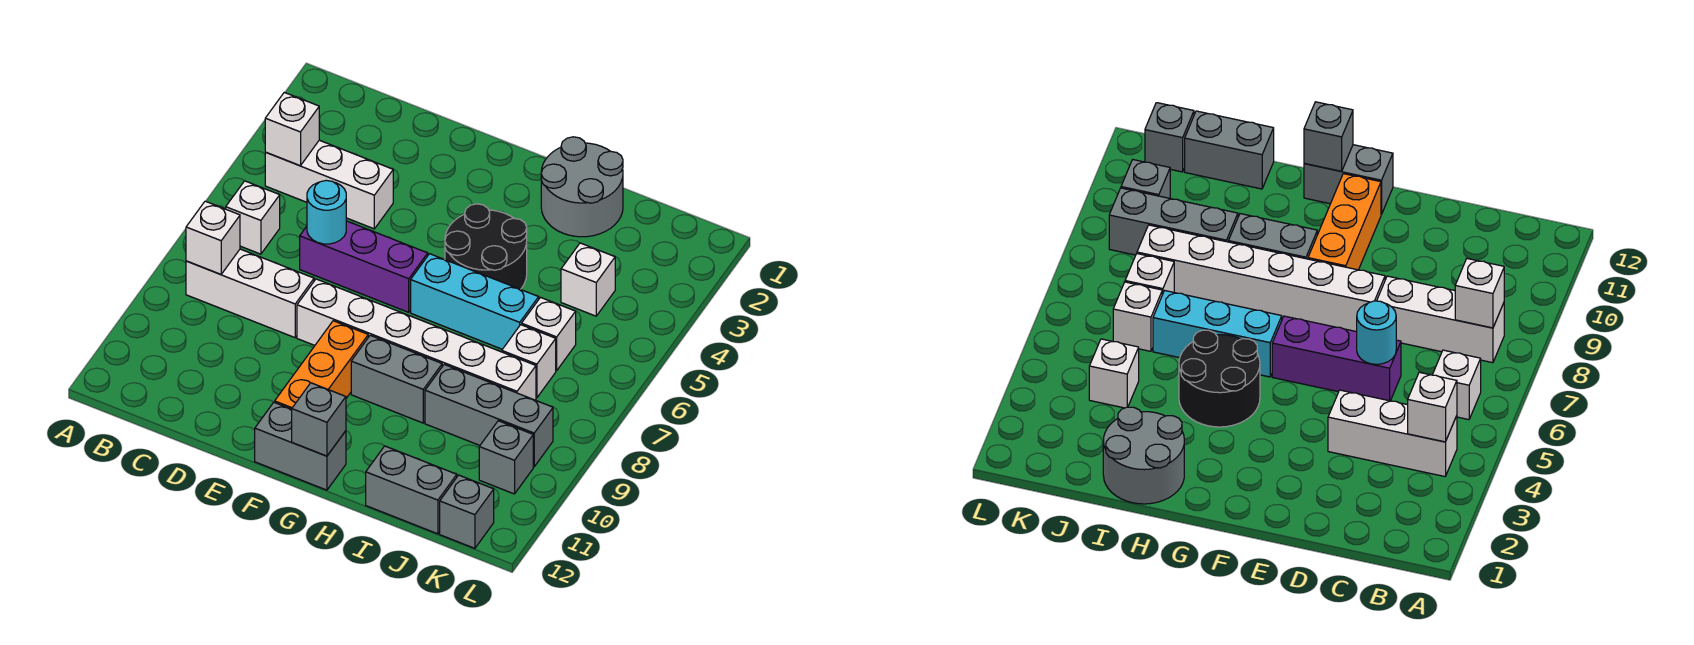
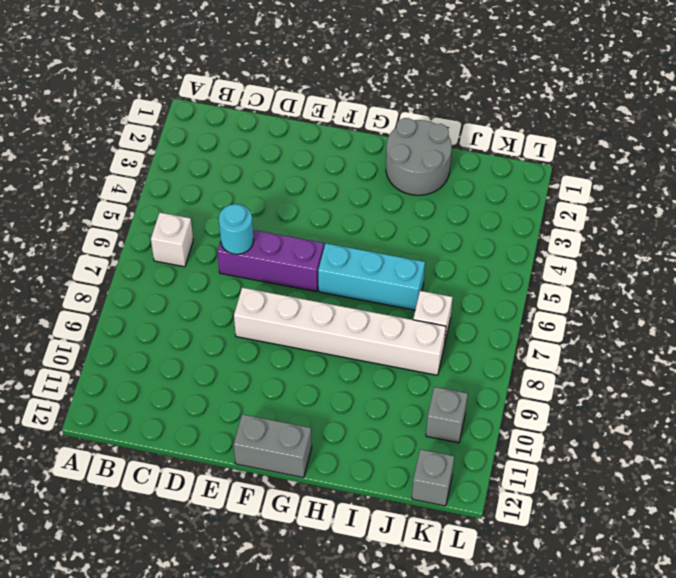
none -> white brick B4:D4 level 1
none -> white brick B8:D8 level 1
none -> orange brick F9:F11 level 1

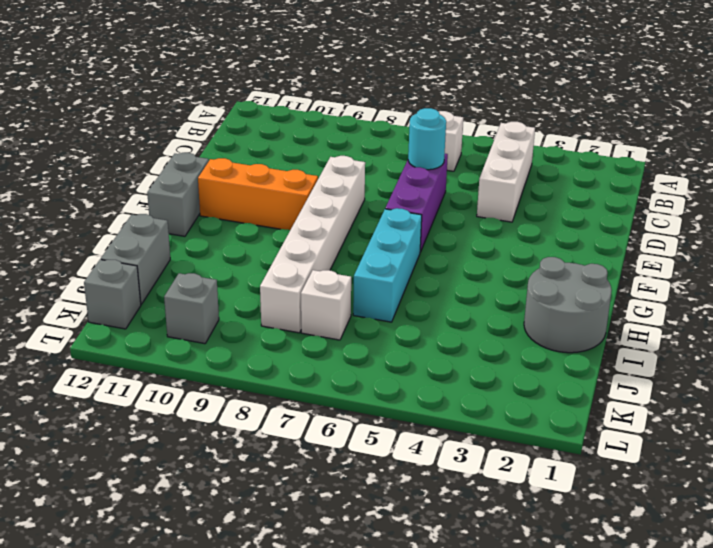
none -> white brick B8:D8 level 1
none -> black round brick G4:H5 level 1
none -> grey brick G9:H9 level 1

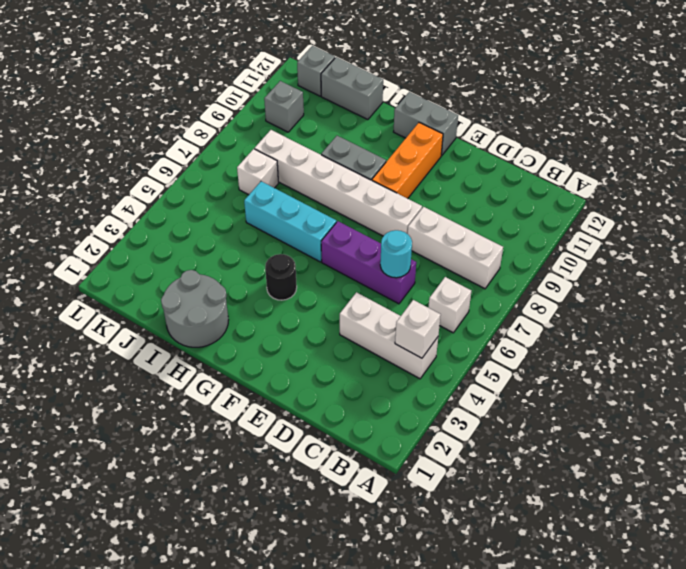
black round brick G4 level 1 -> black round brick G4:H5 level 1
none -> grey brick I9:K9 level 1
none -> white brick J4 level 1
none -> white brick J6 level 1

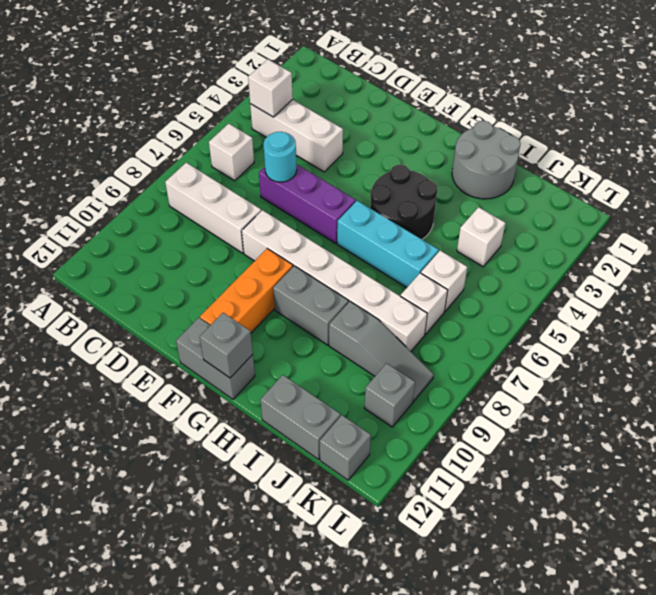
grey slope I9:K9 level 1 top I -> grey brick I9:K9 level 1
none -> white brick B8 level 2

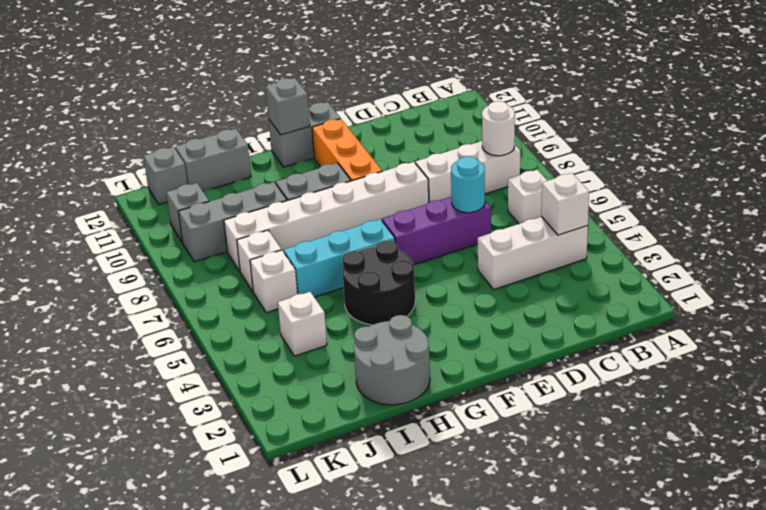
white round brick B8 level 2 -> white brick B8 level 2

